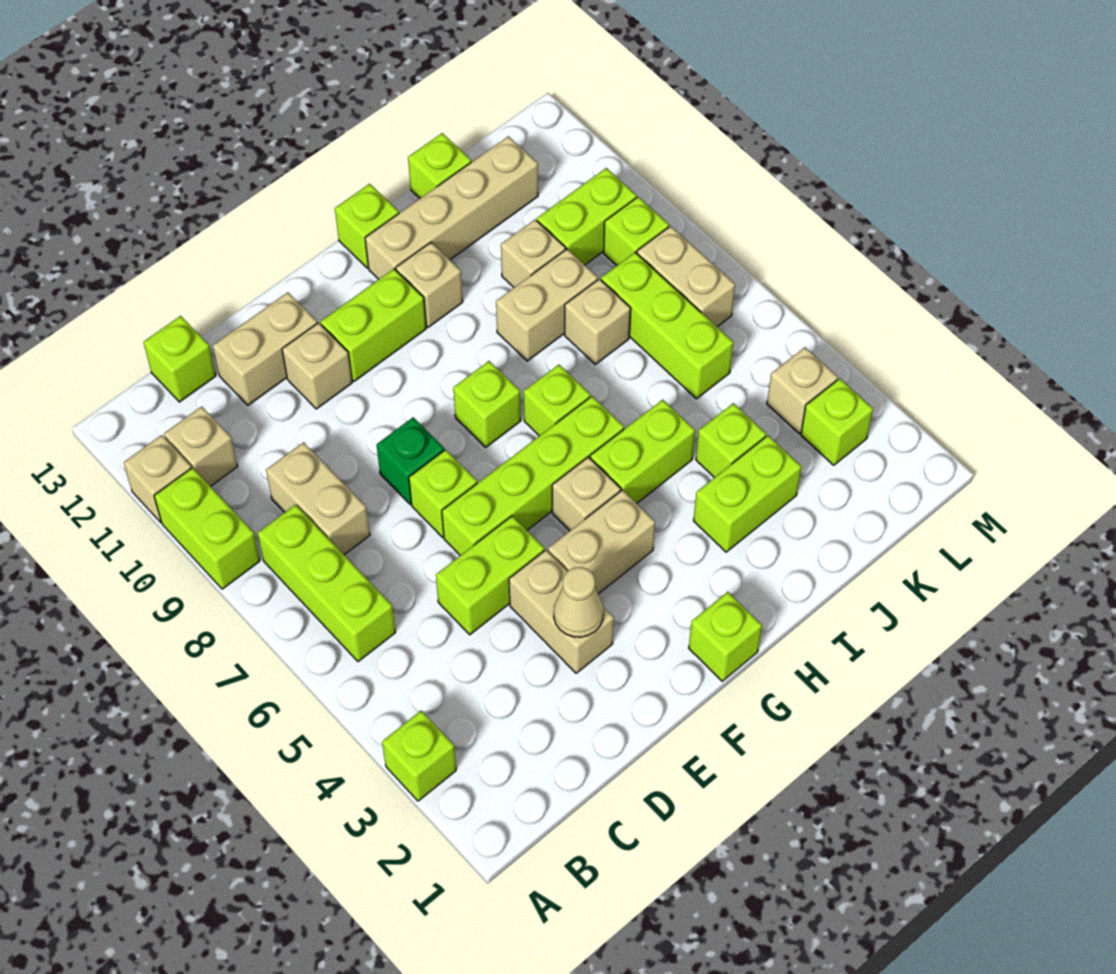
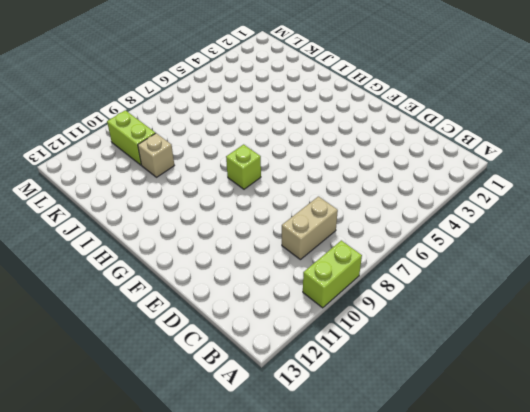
none -> lime brick A3 level 1
none -> tan brick A11 level 1
none -> lime brick B6:B8 level 1
none -> tan brick B11 level 1

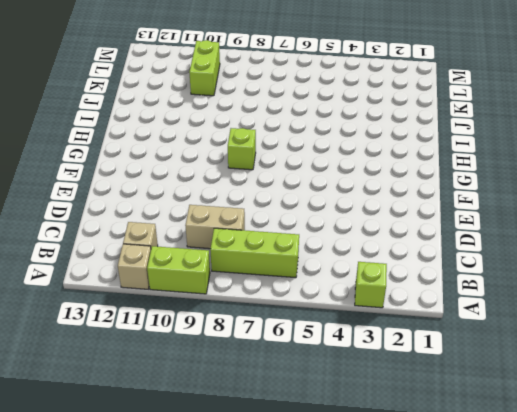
none -> lime brick C13 level 1
none -> lime brick D5:E5 level 1
none -> tan brick D12:E12 level 1
none -> tan brick E3:E4 level 1

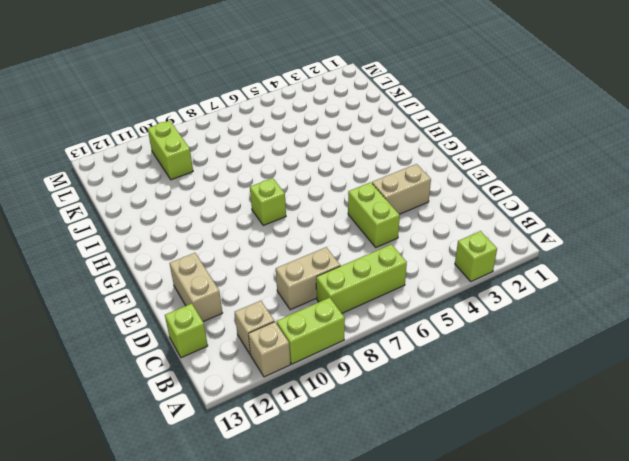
none -> lime brick E6:H6 level 1
none -> lime brick E7 level 1
none -> green brick E8 level 1
none -> tan brick E11 level 1

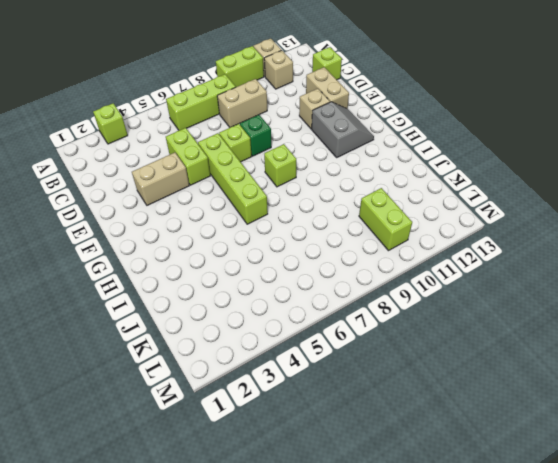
grey slope F11:G12 level 1 top 11 -> lime brick F11:G11 level 1
none -> tan brick F4:G4 level 1
none -> lime brick G1 level 1
none -> tan brick G5 level 1
none -> lime brick H5:I5 level 1

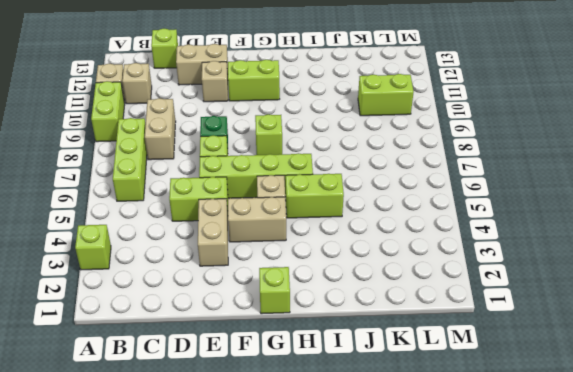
none -> lime brick H7 level 1
none -> tan brick H11 level 1
none -> tan brick H12:K12 level 1
none -> lime brick H13 level 1

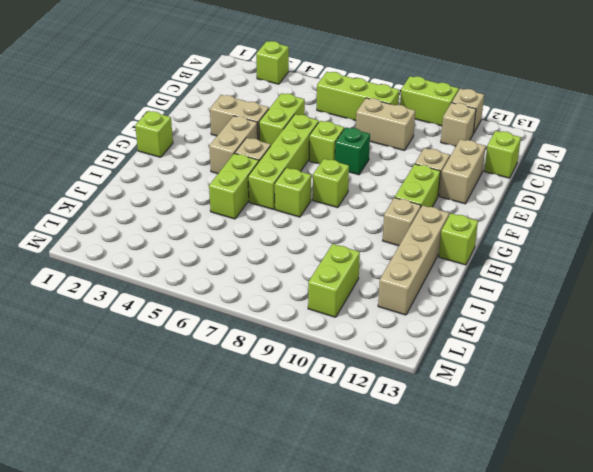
none -> lime brick I3:J3 level 1
none -> tan brick I9:J9 level 1
none -> lime brick J4 level 1
none -> tan brick J8 level 1

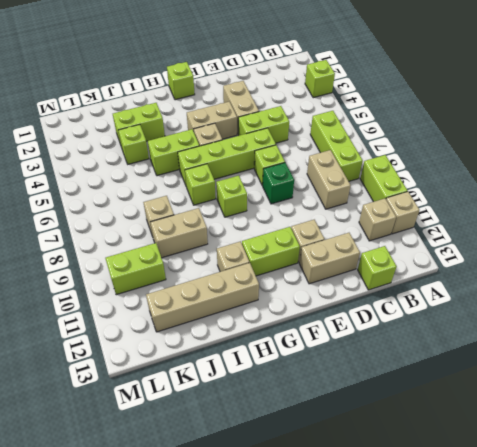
none -> lime brick H13 level 1
none -> tan brick J10 level 1
none -> lime brick J13 level 1
none -> lime brick K6:K8 level 1

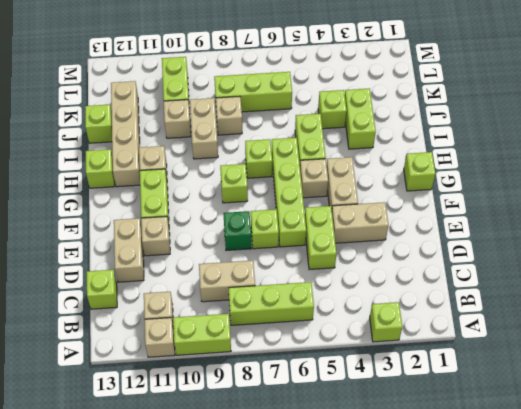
none -> lime brick L3 level 1
none -> tan brick L4 level 1
none -> tan brick L7:L8 level 1
none -> lime brick L9 level 1

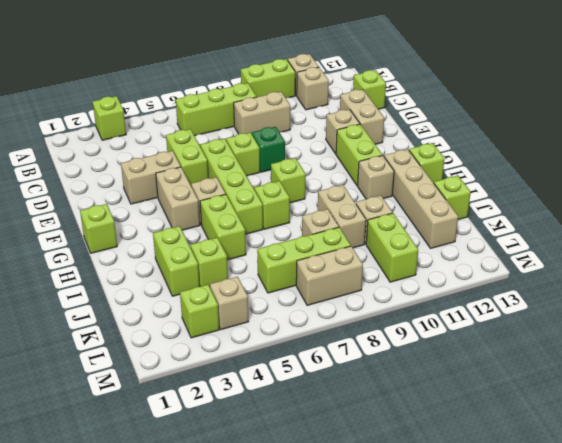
none -> lime brick L9 level 1
none -> tan cone E3 level 2

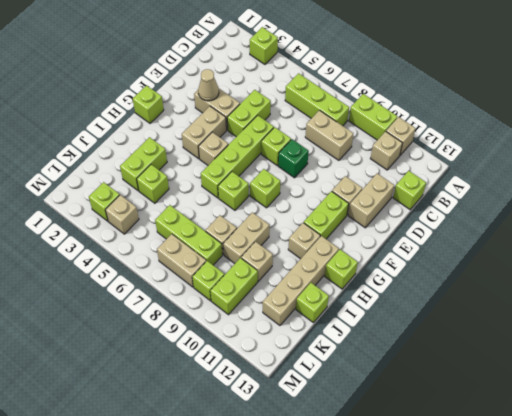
none -> lime brick H5:I5 level 1

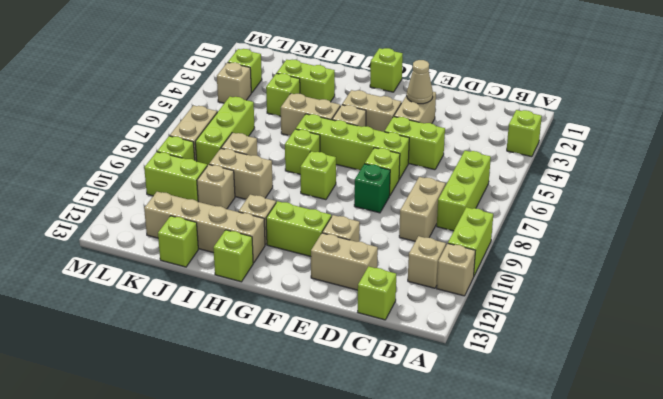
tan brick H5:I5 level 1 -> lime brick H5:I5 level 1

